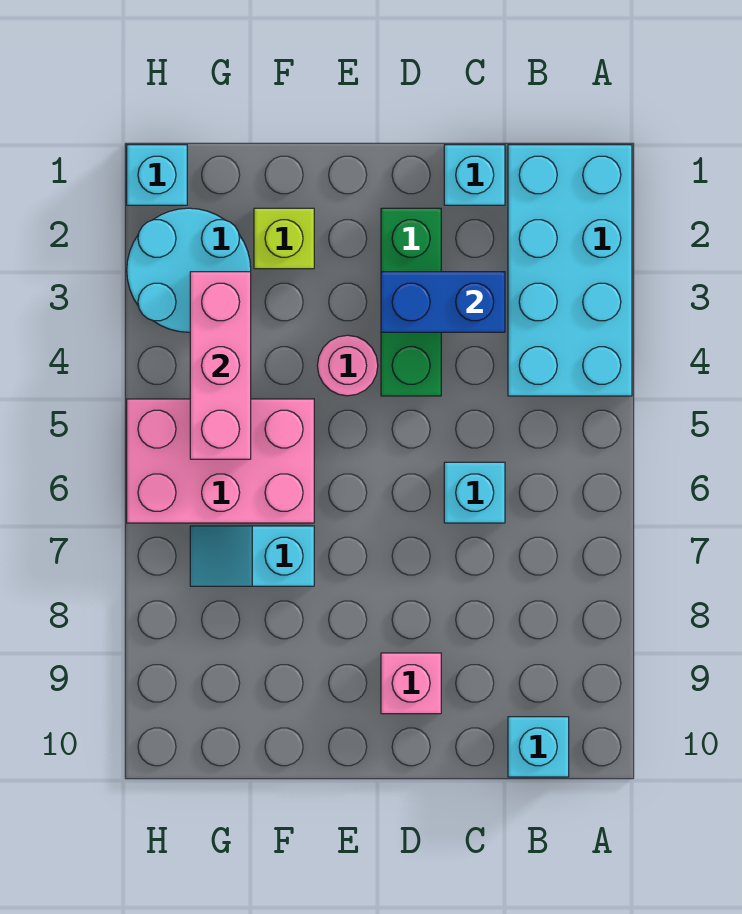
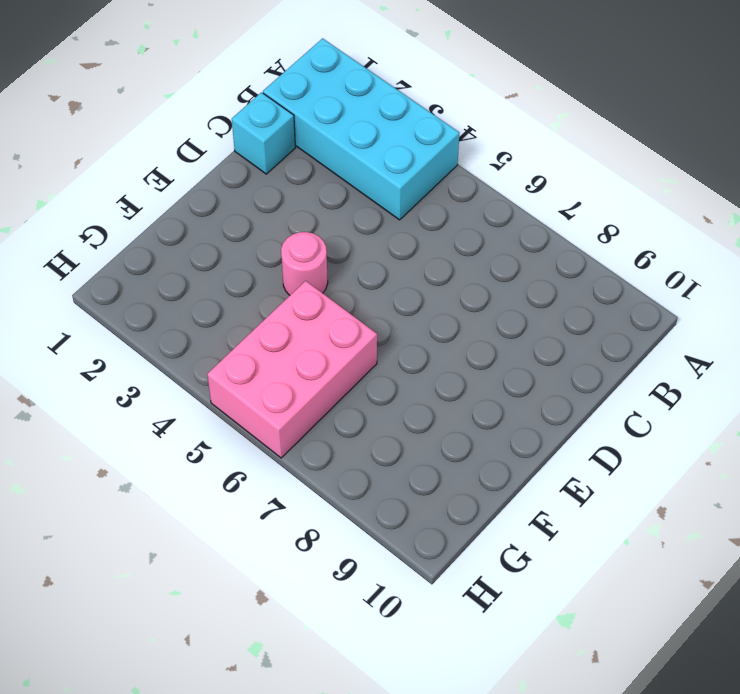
none -> cyan brick B10 level 1
none -> cyan brick C6 level 1
none -> green brick D2:D4 level 1

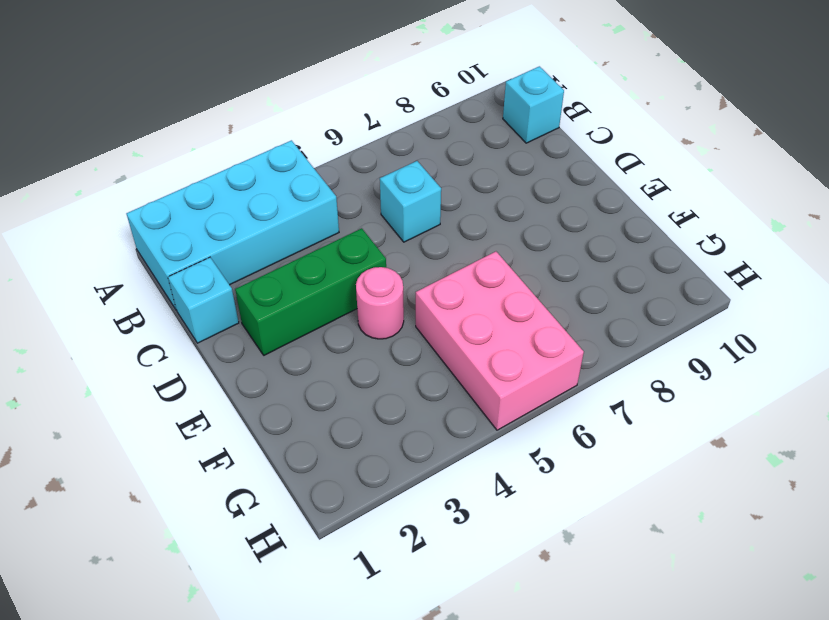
none -> pink brick D9 level 1
none -> lime brick F2 level 1
none -> cyan slope F7:G7 level 1 top F

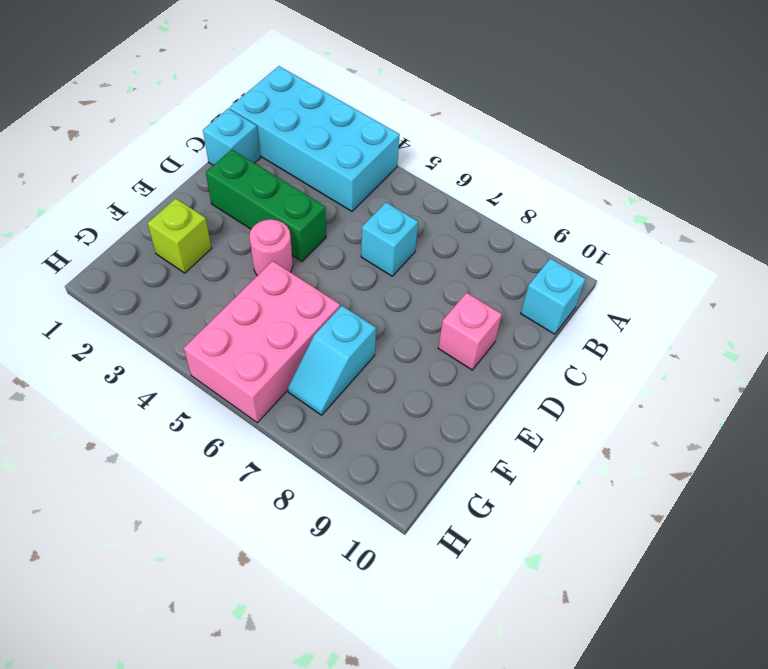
none -> cyan round brick G2:H3 level 1
none -> cyan brick H1 level 1
none -> blue brick C3:D3 level 2

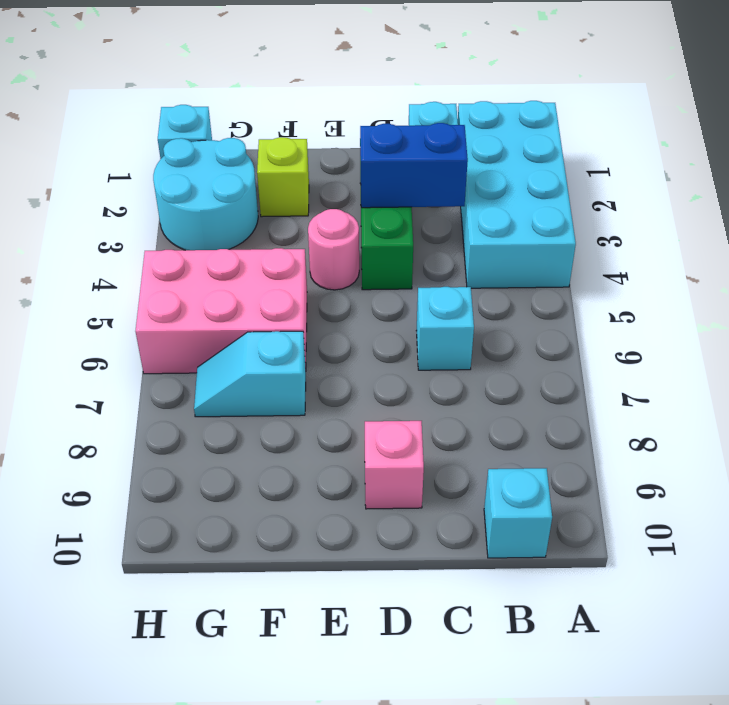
none -> pink brick G3:G5 level 2

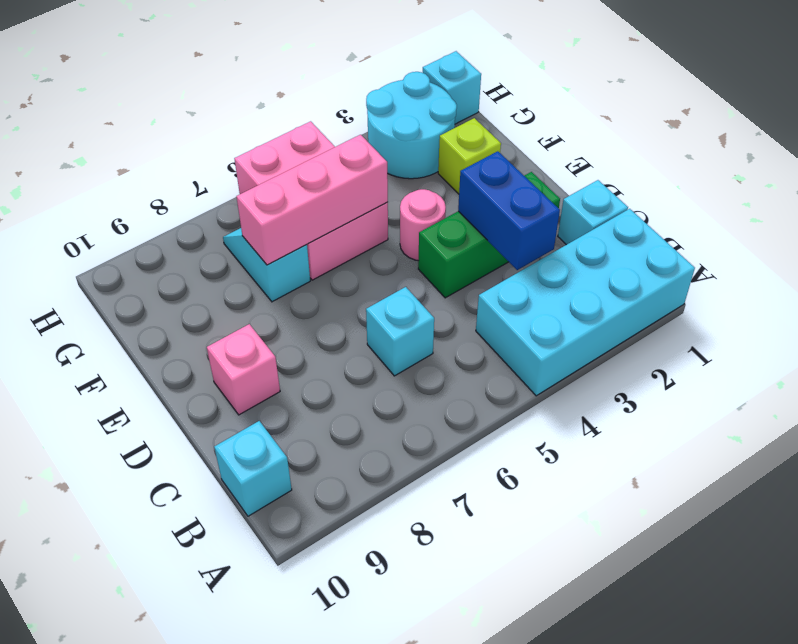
pink brick F5:F7 level 2 -> pink brick G3:G5 level 2

